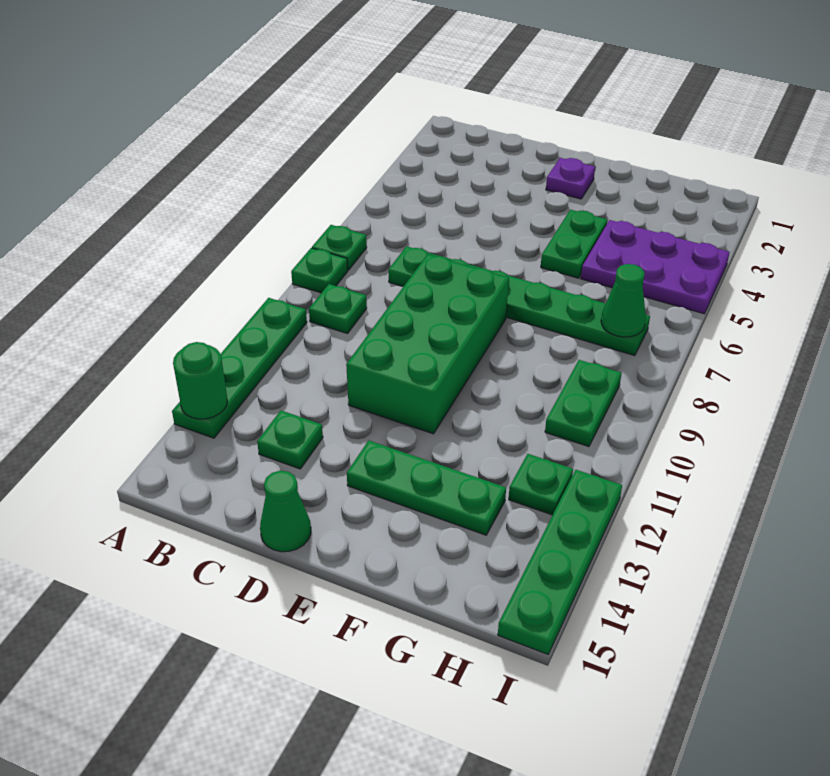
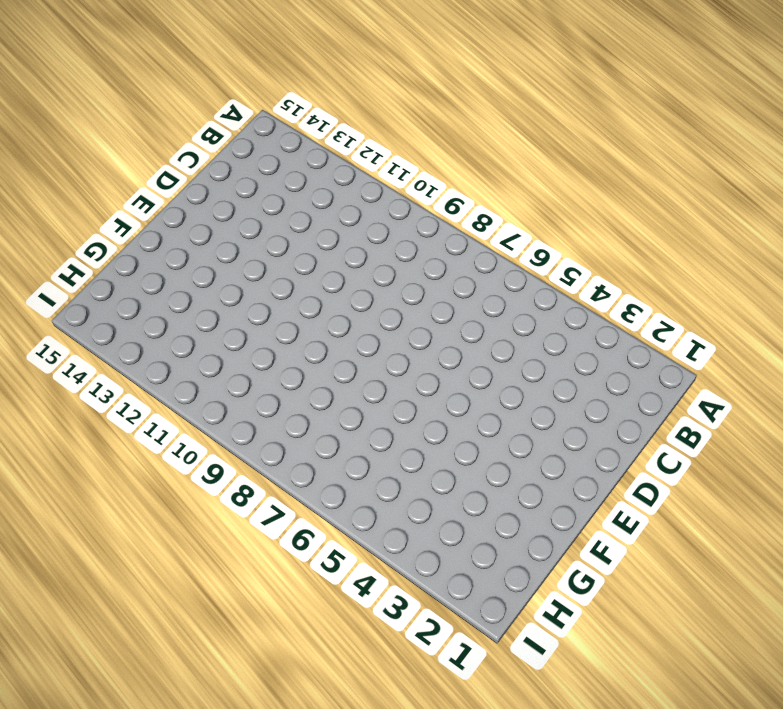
none -> green plate A7 level 1
none -> green plate A8 level 1
none -> green plate A10:A13 level 1

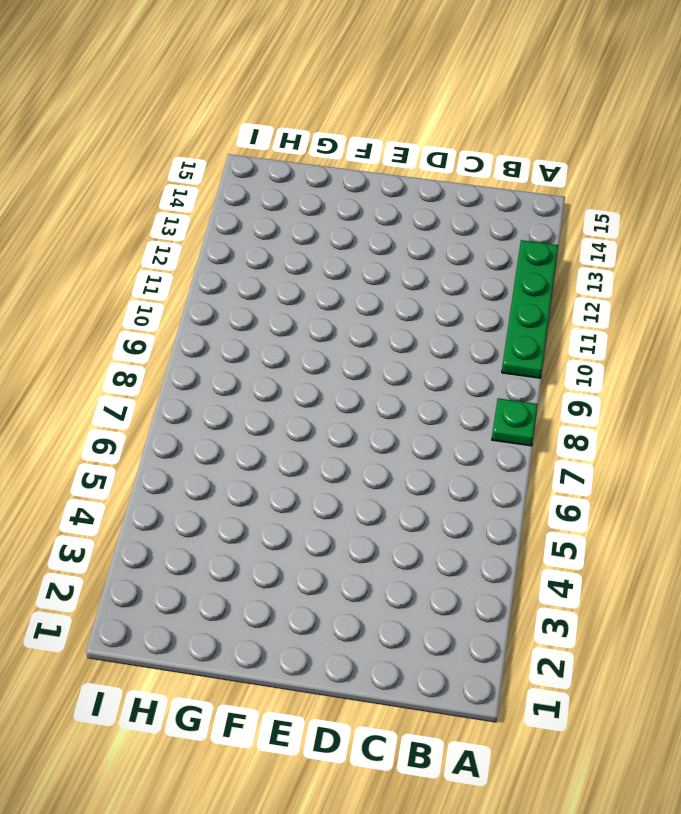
none -> green plate A7 level 1
none -> green plate B9 level 1
none -> green plate C7:H7 level 1

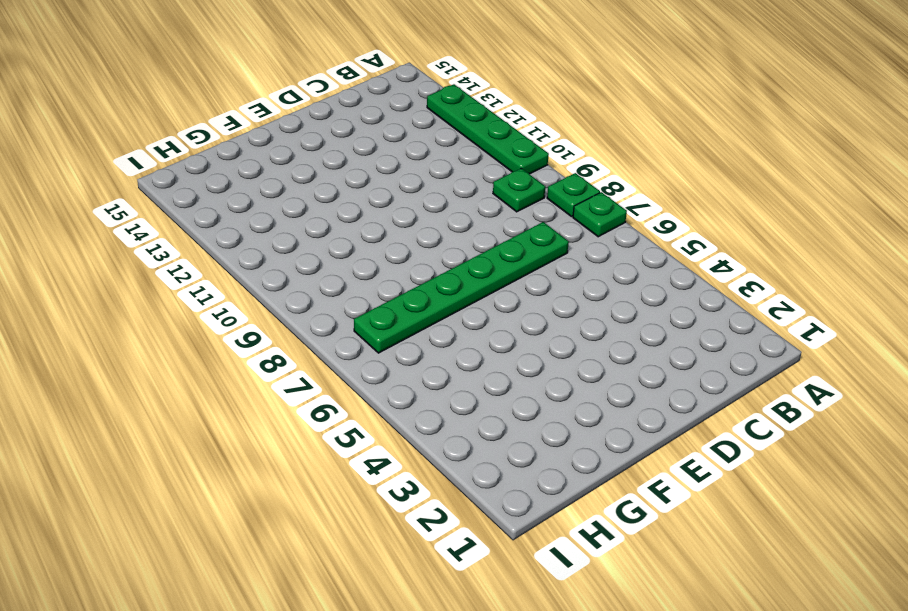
none -> green plate C13 level 1
none -> green brick D8:E11 level 1
none -> green cone D15 level 1

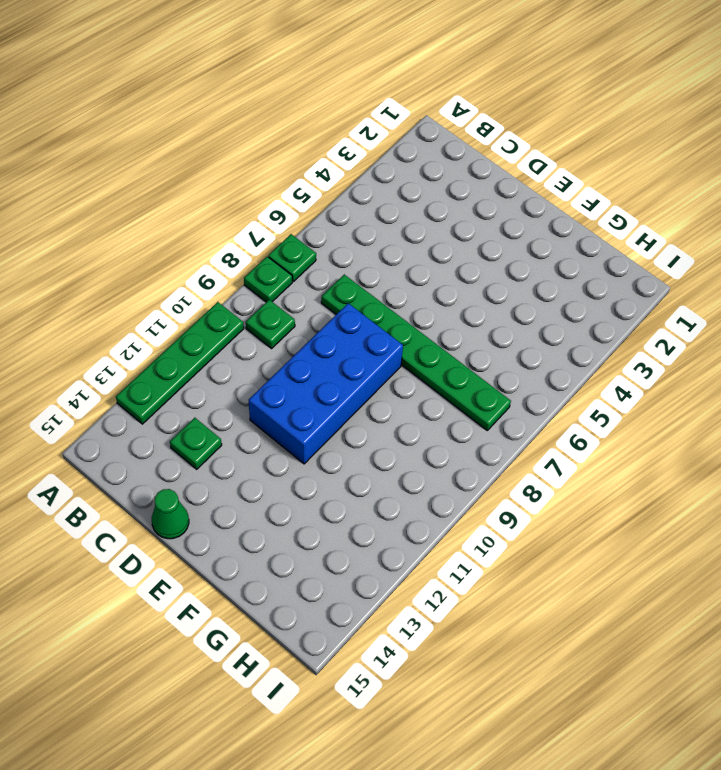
blue brick D8:E11 level 1 -> green brick D8:E11 level 1
none -> purple plate E2 level 1
none -> green plate E13:G13 level 1
none -> green plate F4:F5 level 1

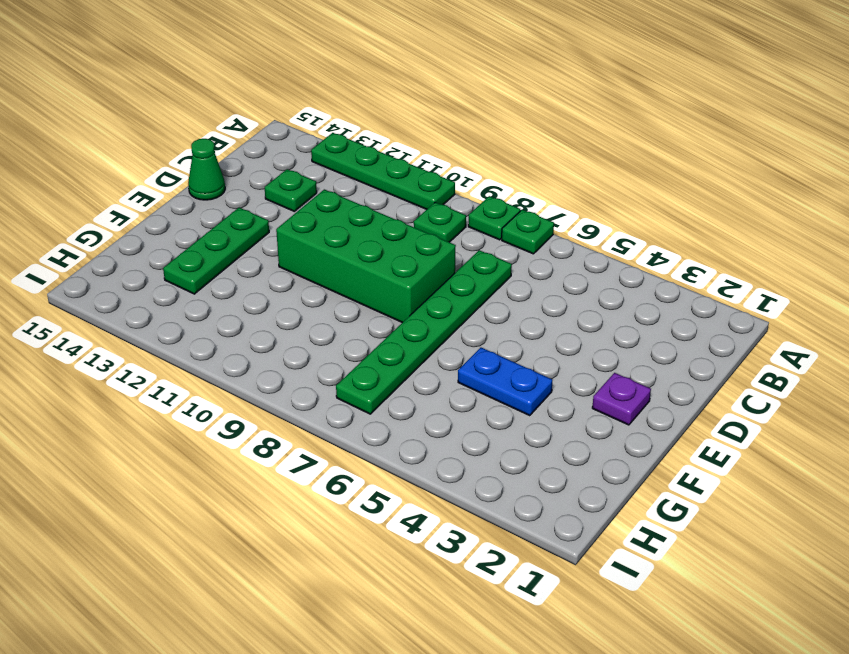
blue plate F4:F5 level 1 -> green plate F4:F5 level 1
none -> purple plate G4:I5 level 1
none -> green plate H9:H10 level 1
none -> green plate H12 level 1

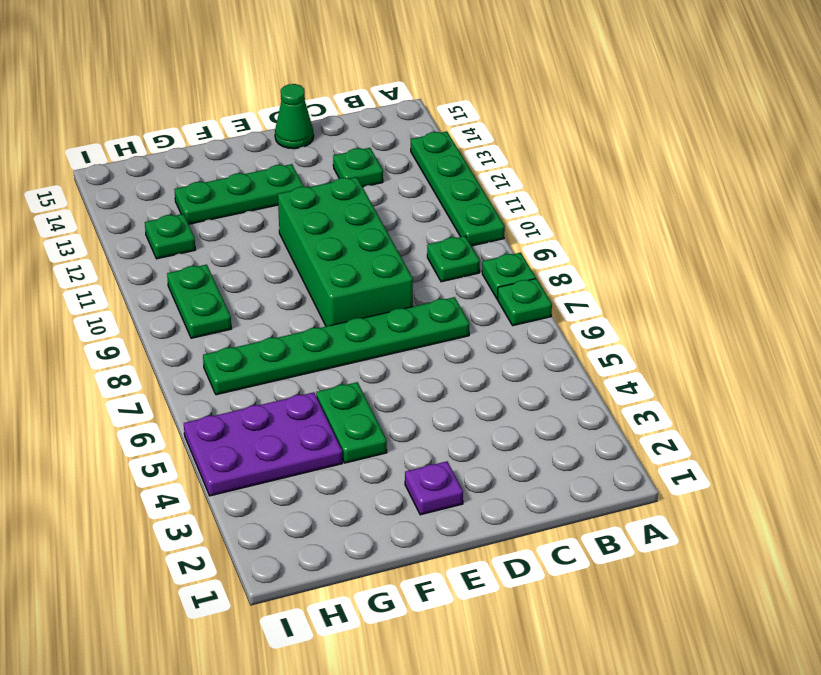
none -> green plate I12:I15 level 1
none -> green round brick A13 level 2
none -> green cone H7 level 2

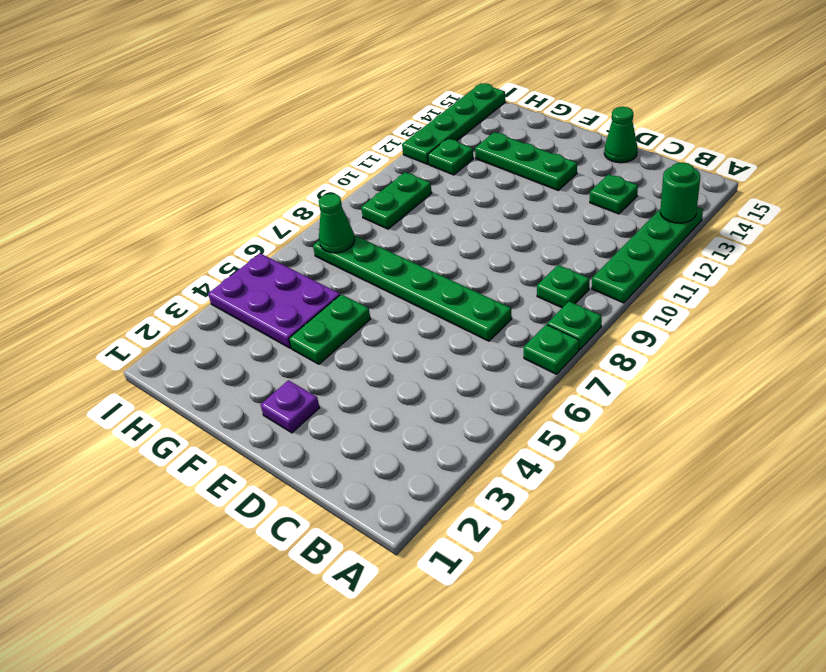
none -> green brick D8:E11 level 1

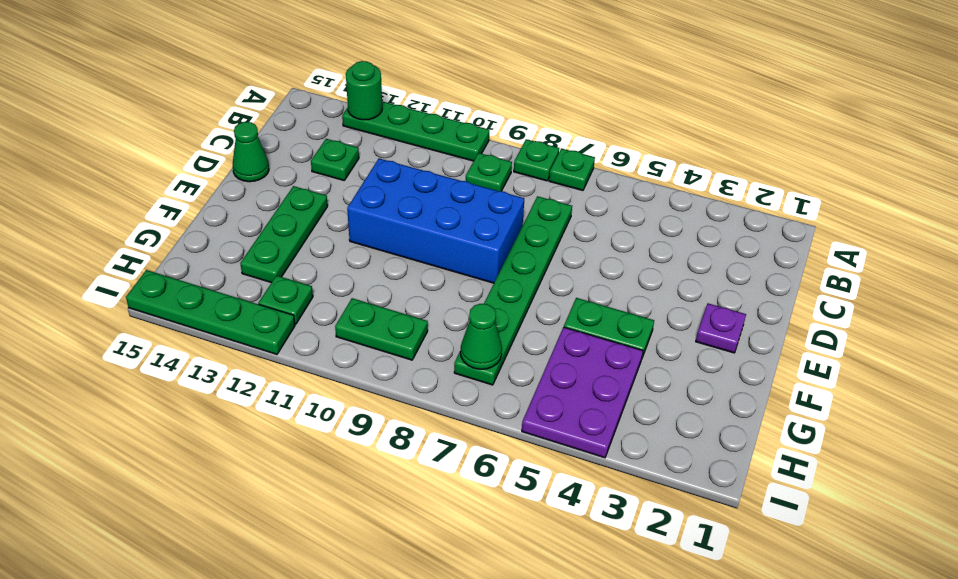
blue brick D8:E11 level 1 -> green brick D8:E11 level 1

